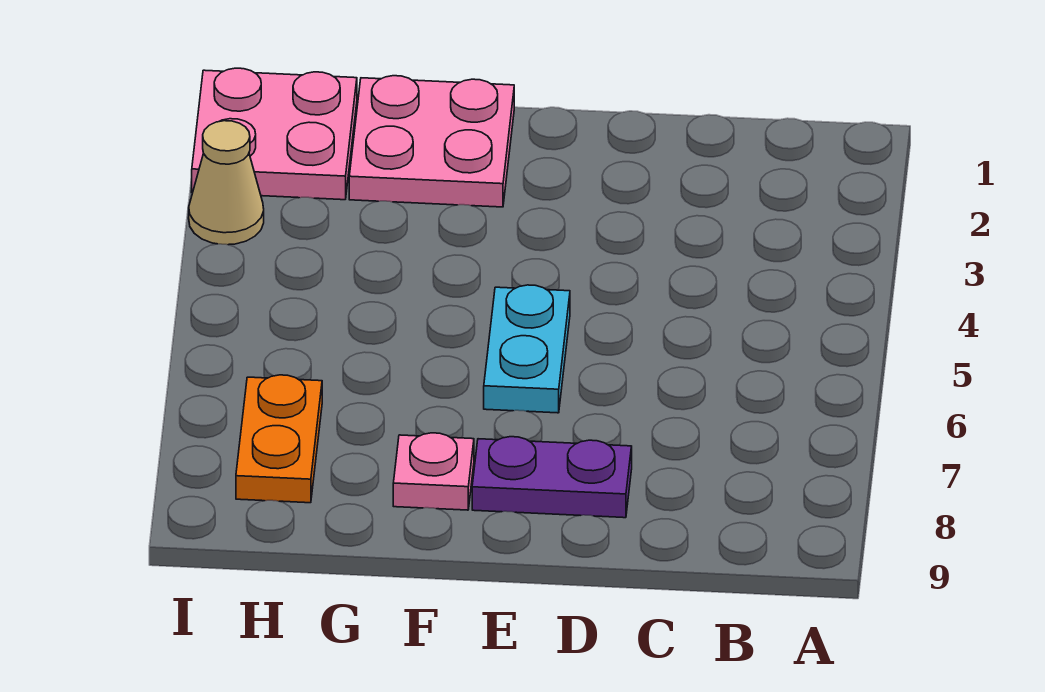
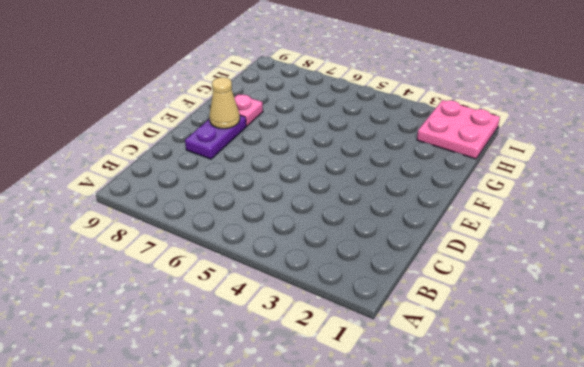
tan cone E8 level 2 -> tan cone I3 level 1
none -> cyan plate E5:E6 level 1
none -> pink plate F1:G2 level 1

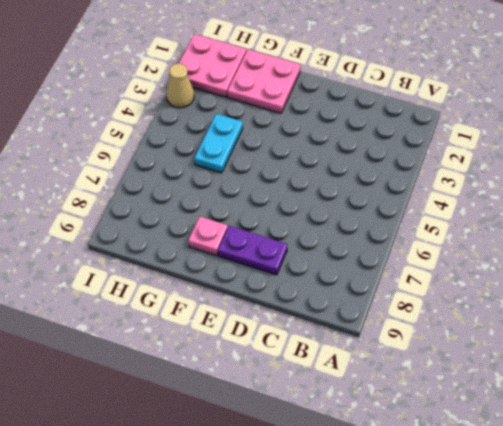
cyan plate G4:G5 level 1 -> cyan plate E5:E6 level 1
none -> orange plate H7:H8 level 1

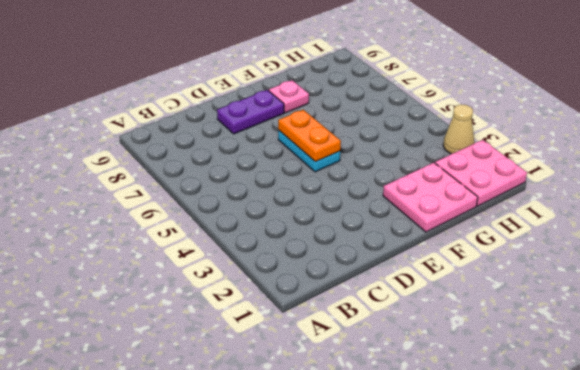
orange plate E5:E6 level 2 -> orange plate H7:H8 level 1

